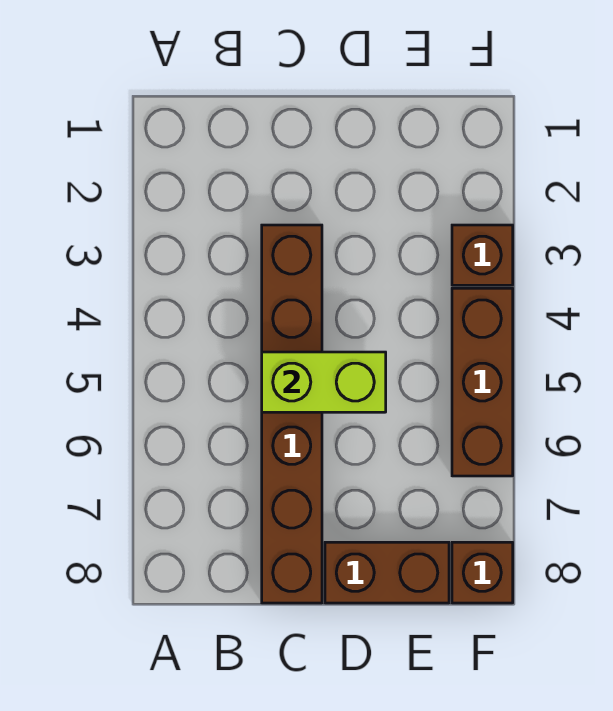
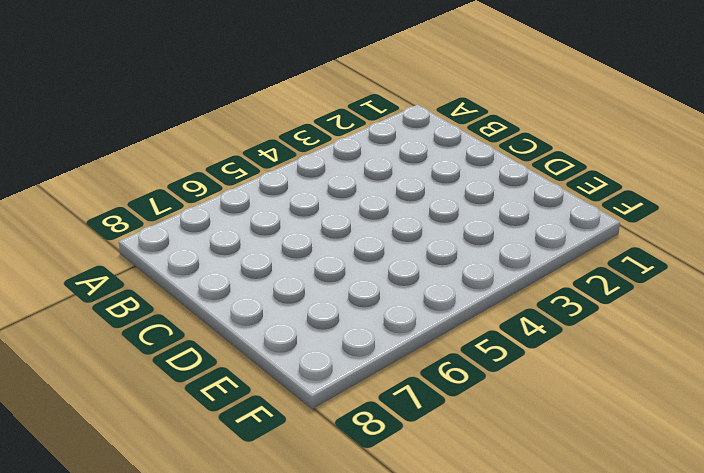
none -> brown brick C3:C8 level 1
none -> brown brick D8:E8 level 1

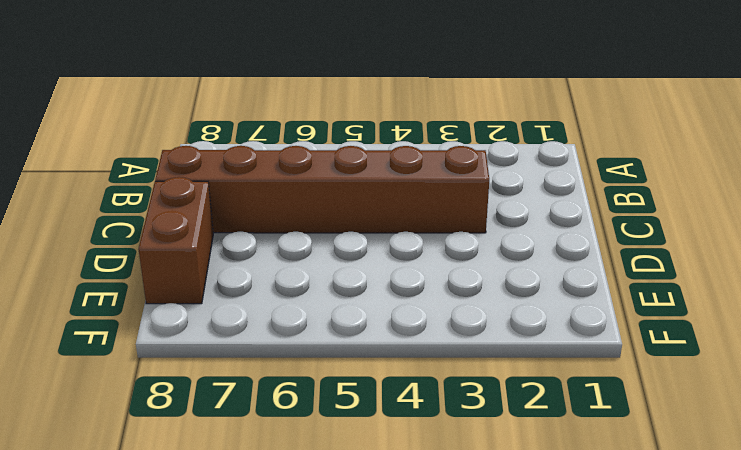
none -> brown brick F3 level 1
none -> brown brick F4:F6 level 1

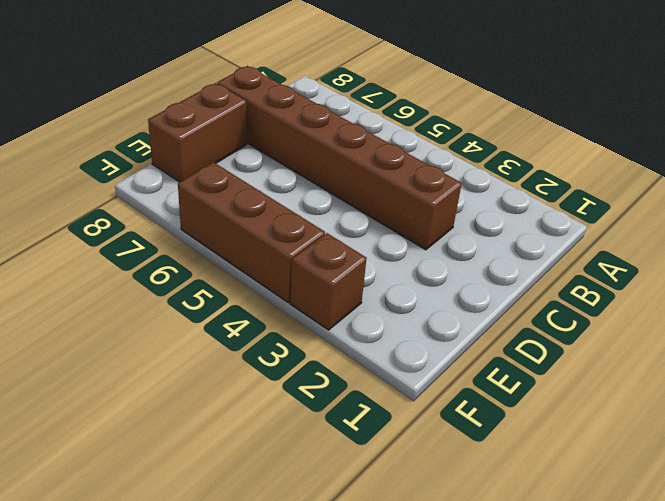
none -> brown brick F8 level 1
none -> lime brick C5:D5 level 2

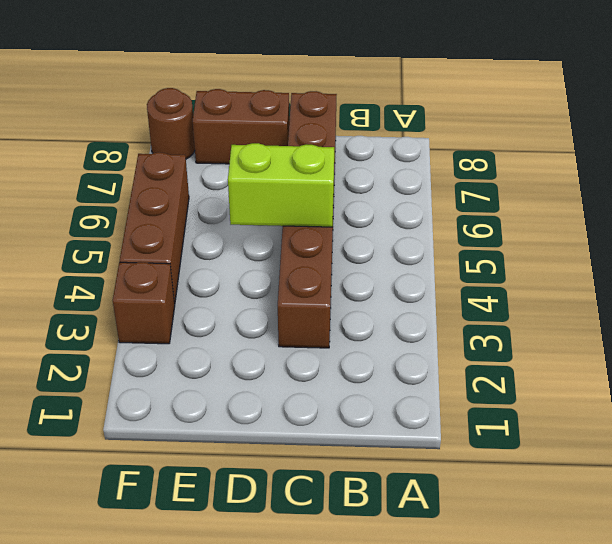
brown round brick F8 level 1 -> brown brick F8 level 1

